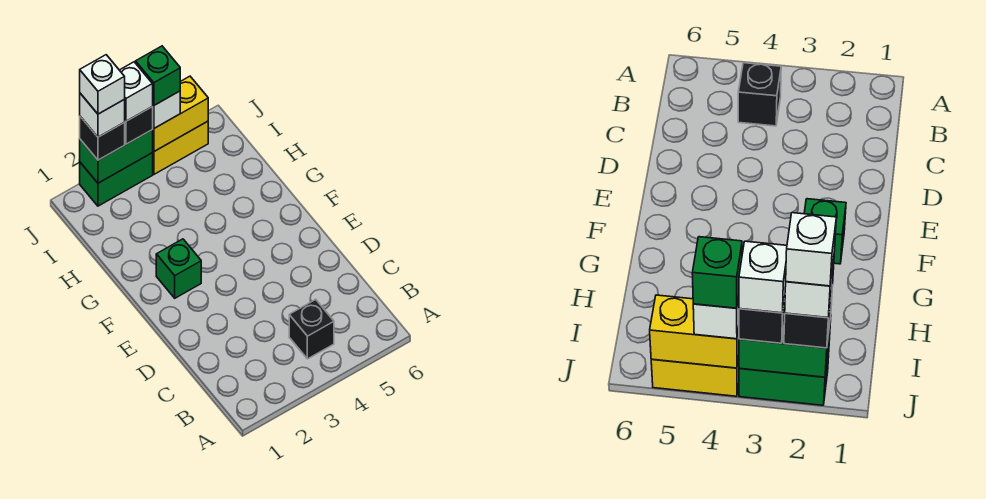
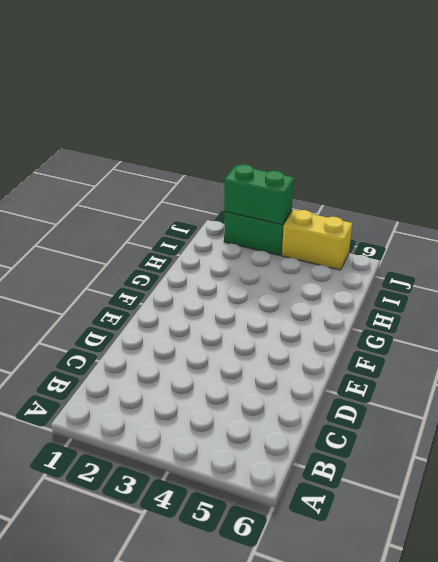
none -> black brick B4 level 1
none -> green brick F2 level 1
none -> yellow brick J4:J5 level 2

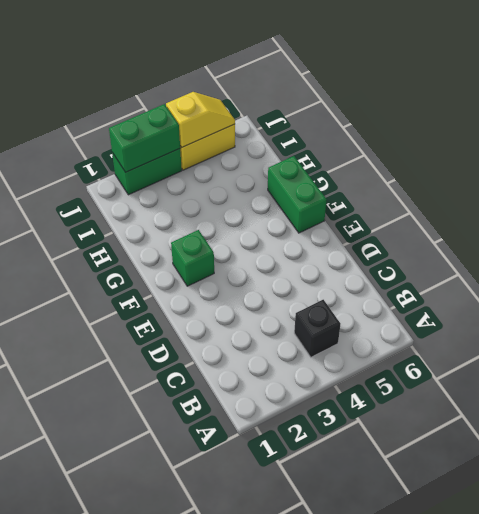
green brick F6:G6 level 1 -> none
yellow slope J4:J5 level 2 top 4 -> yellow brick J4:J5 level 2
none -> black brick J2 level 3
none -> black brick J3 level 3
none -> white brick J4 level 3

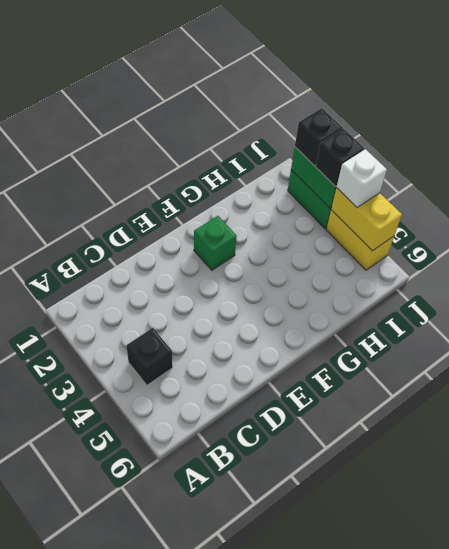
none -> white brick J2 level 4
none -> white brick J3 level 4
none -> green brick J4 level 4

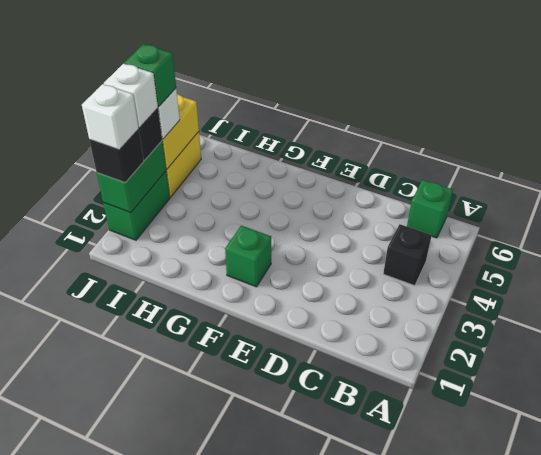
green brick B6 level 1 -> none
none -> white brick J2 level 5

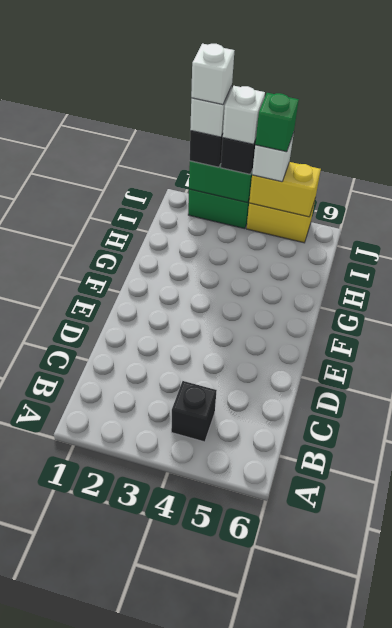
none -> green brick F2 level 1

